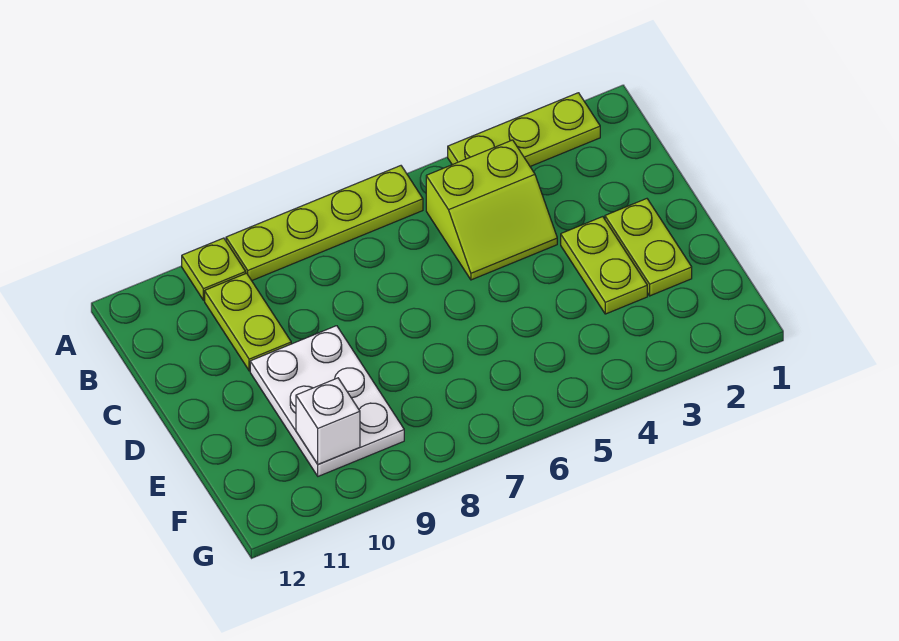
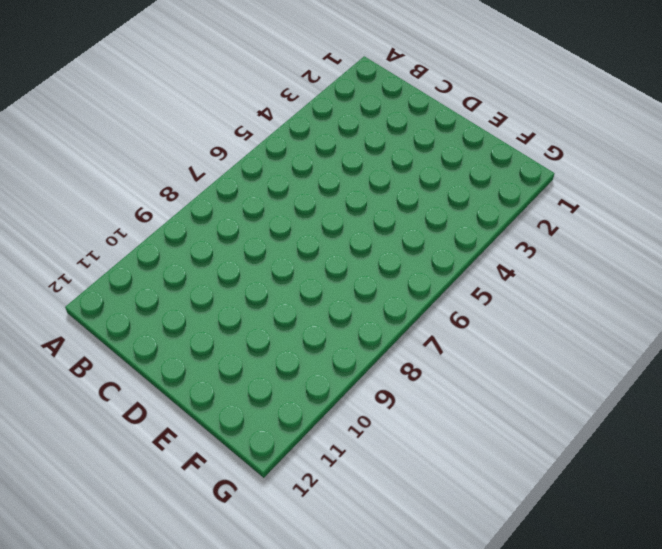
none -> lime plate A2:A4 level 1
none -> lime plate A6:A9 level 1

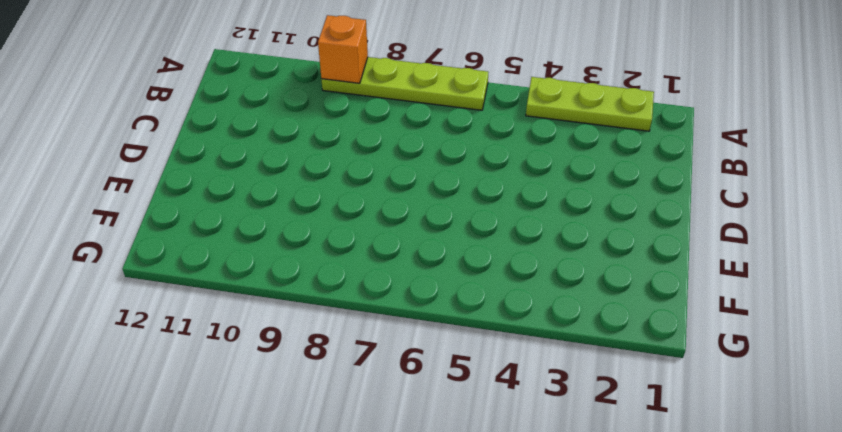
orange brick A9 level 2 -> none
none -> lime plate A10 level 1
none -> lime slope B4:C5 level 1 top B

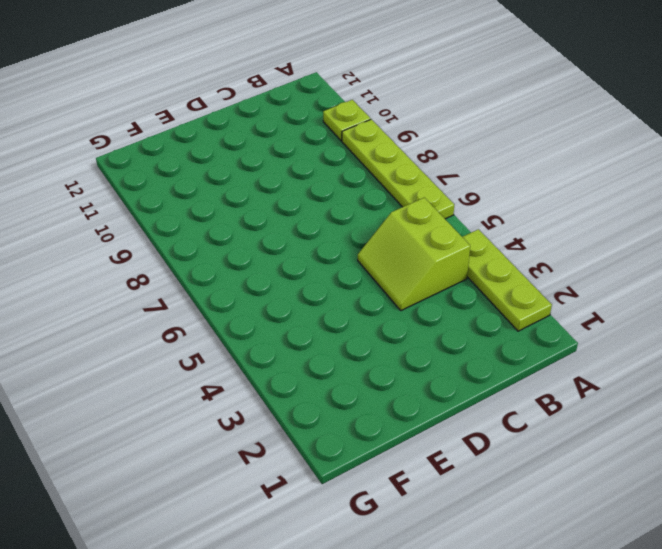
none -> lime plate B10:C10 level 1
none -> lime plate D2:E2 level 1

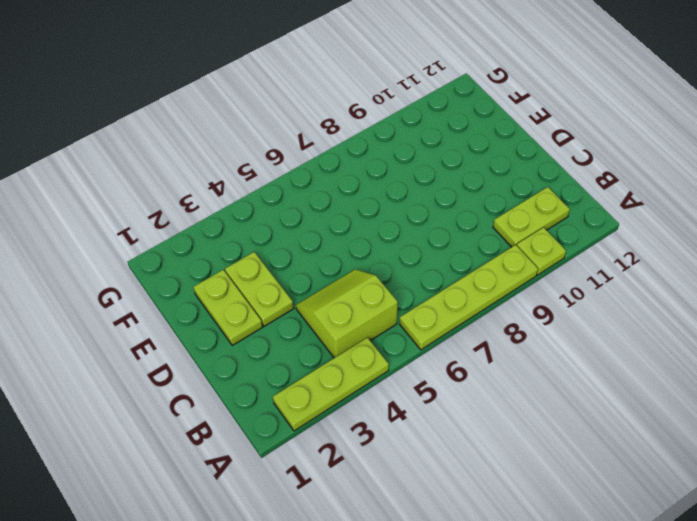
lime plate B10:B11 level 1 -> lime plate B10:C10 level 1
none -> white plate D9:F10 level 1
none -> white brick F10 level 2

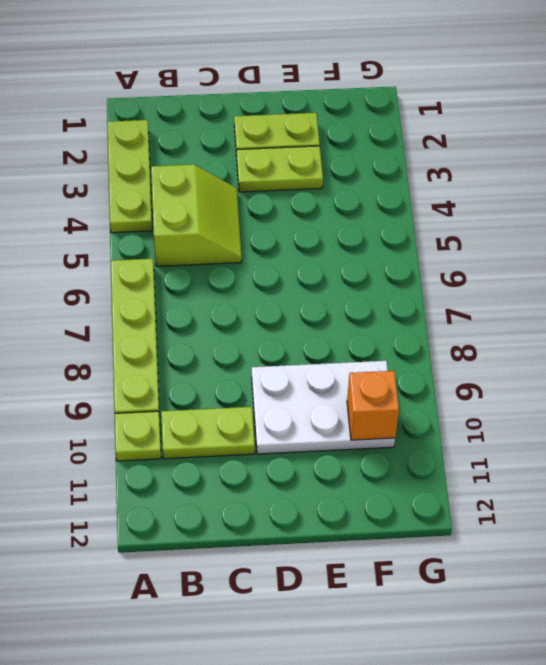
orange brick F10 level 2 -> white brick F10 level 2

